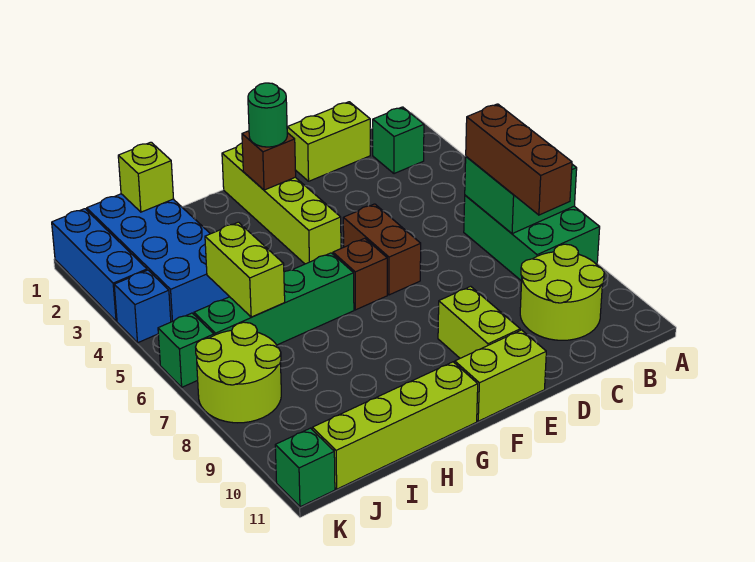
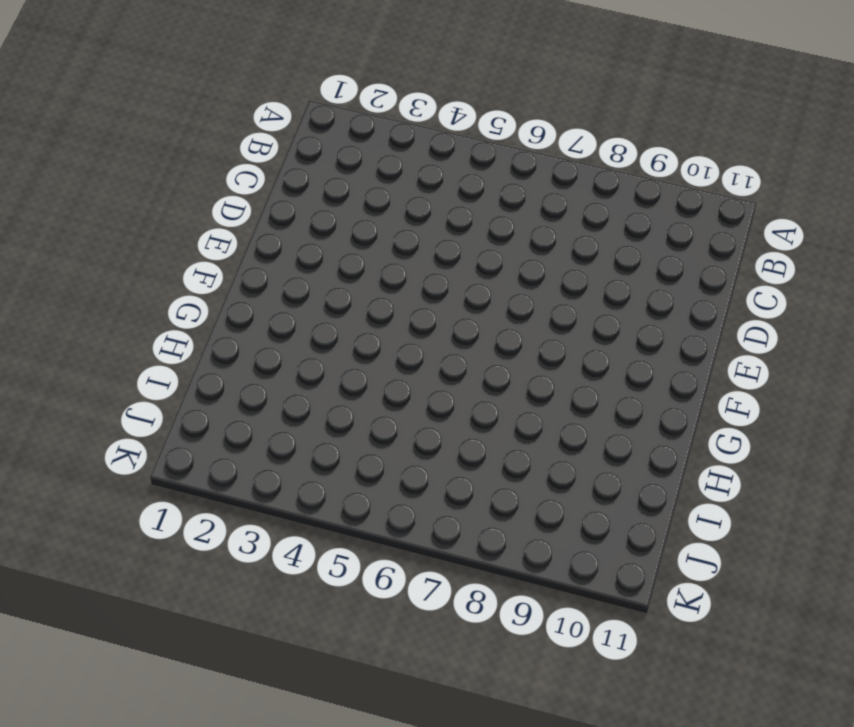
none -> green brick A6:B8 level 1
none -> green brick B2 level 1
none -> lime round brick B9:C10 level 1

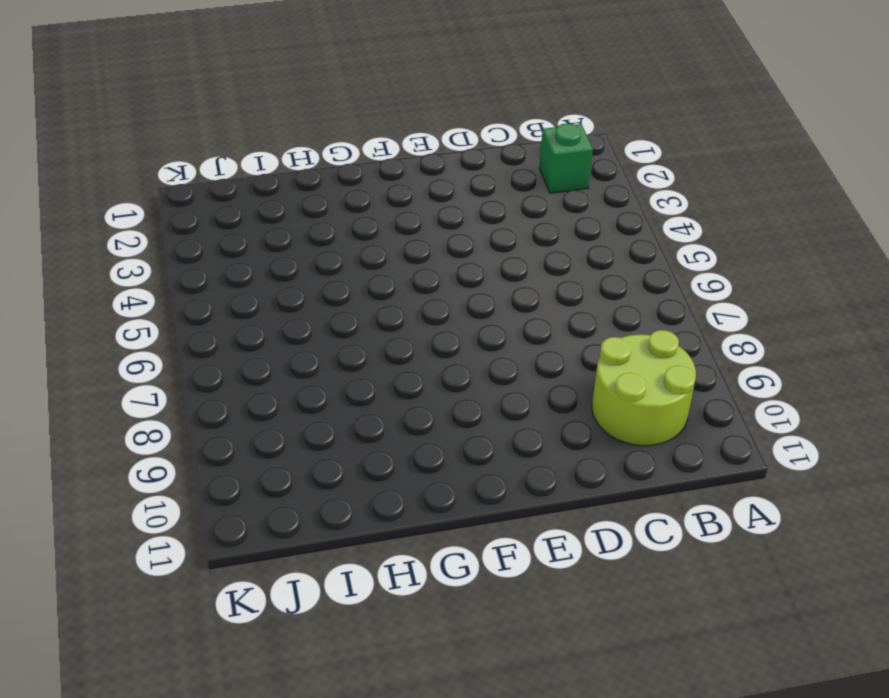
none -> green brick A6:B8 level 1
none -> lime brick C1:D1 level 1
none -> brown brick E5:E6 level 1

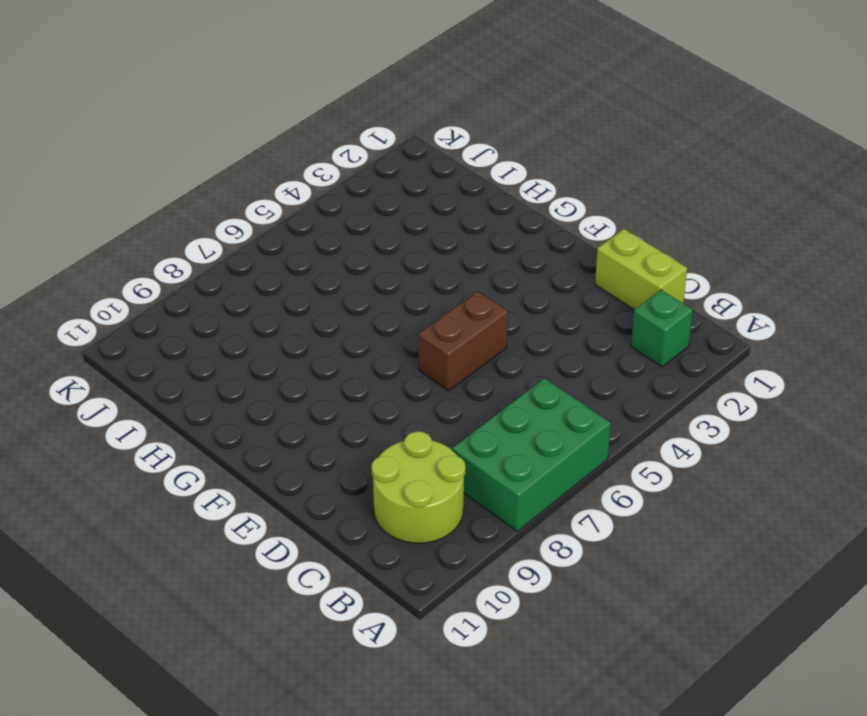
none -> lime brick E9:E10 level 1
none -> lime brick E11:F11 level 1
none -> lime brick F1:F4 level 1

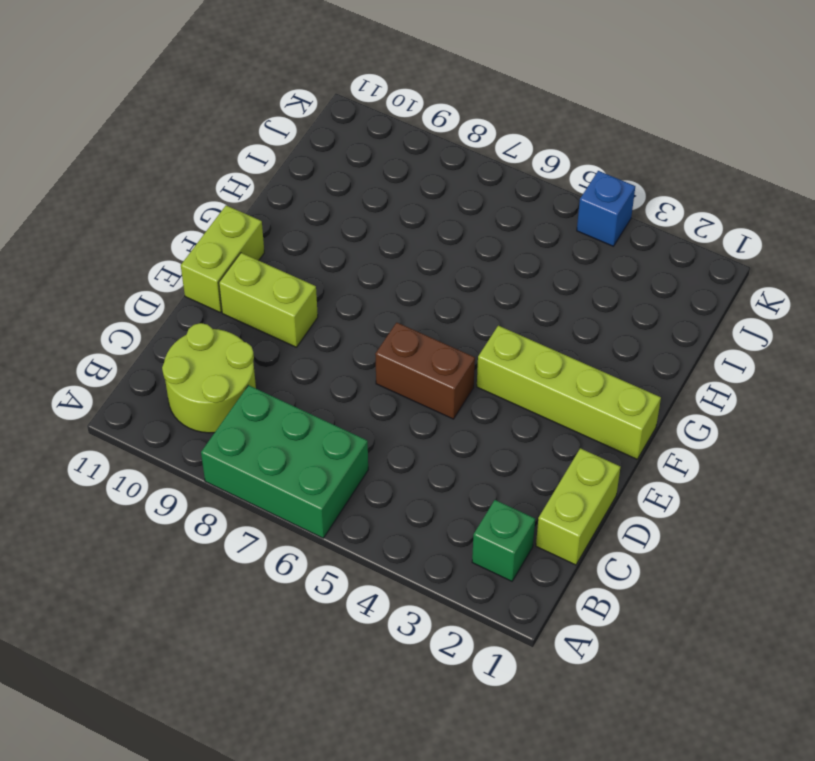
none -> brown brick F6 level 1
none -> green brick G6:J6 level 1
none -> lime brick G11:J11 level 1

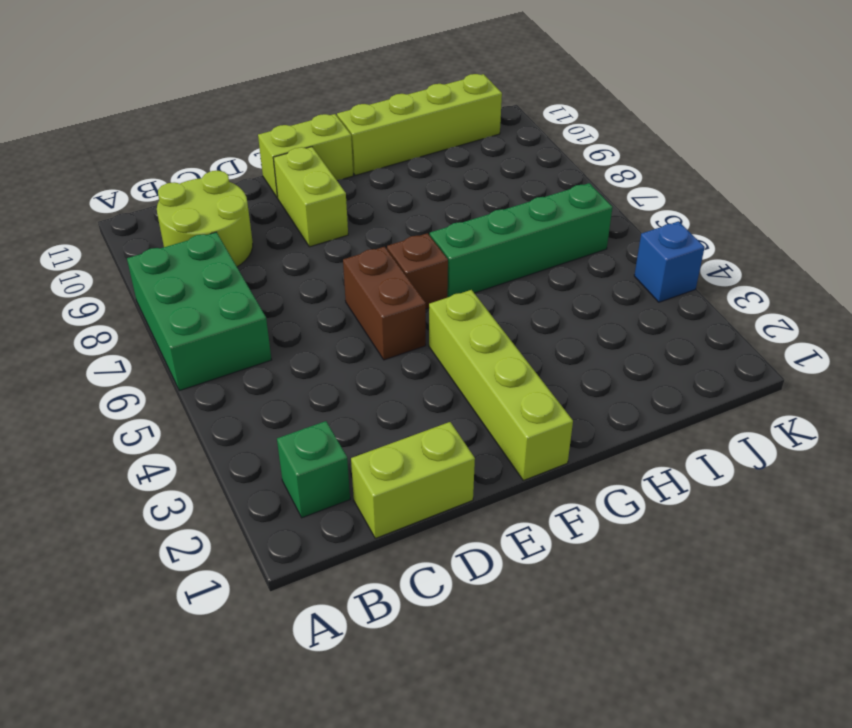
none -> blue brick I1:J4 level 1
none -> lime round brick J7:K8 level 1
none -> blue brick K1:K3 level 1

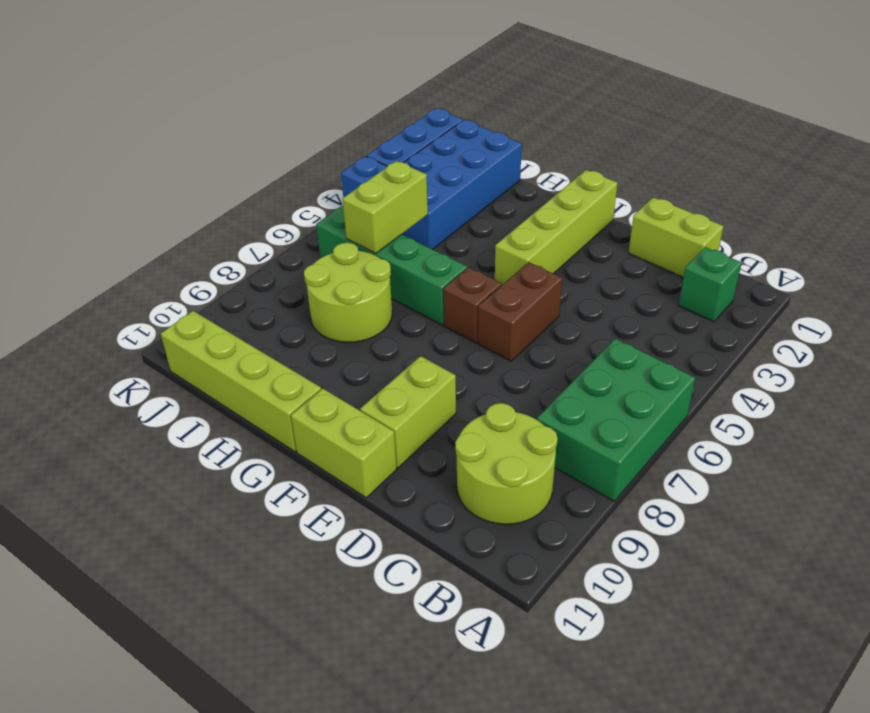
lime round brick H7:I8 level 1 -> lime round brick J7:K8 level 1
none -> green brick K6 level 1
none -> green brick K11 level 1
none -> green brick A6:B7 level 2

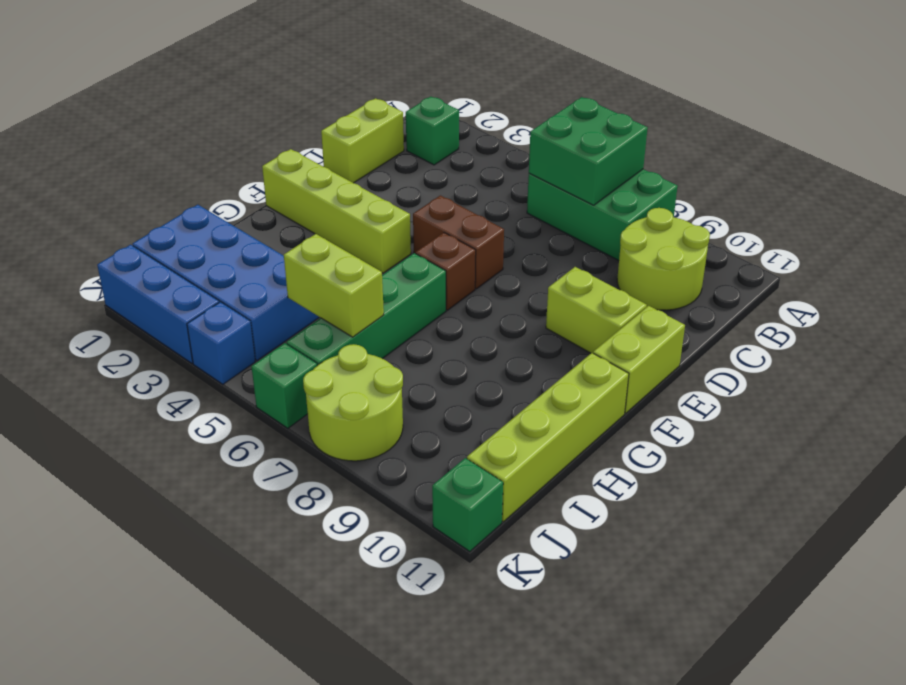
none -> brown brick F2 level 2
none -> lime brick I1 level 2
none -> brown brick B6:B8 level 3

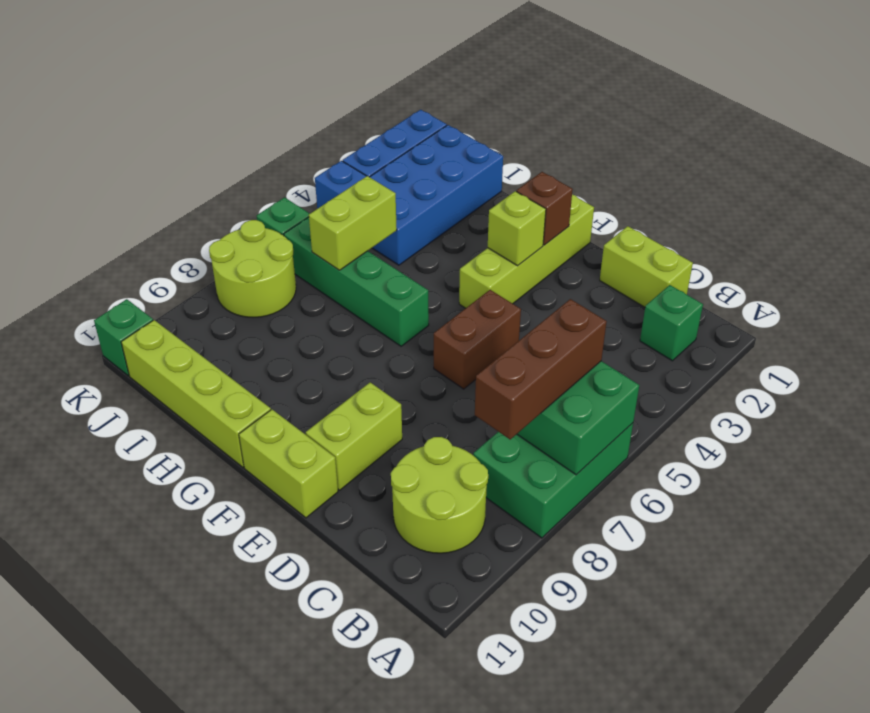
lime brick F3 level 2 -> lime brick I1 level 2
none -> brown brick F6 level 1
none -> green round brick F2 level 3

